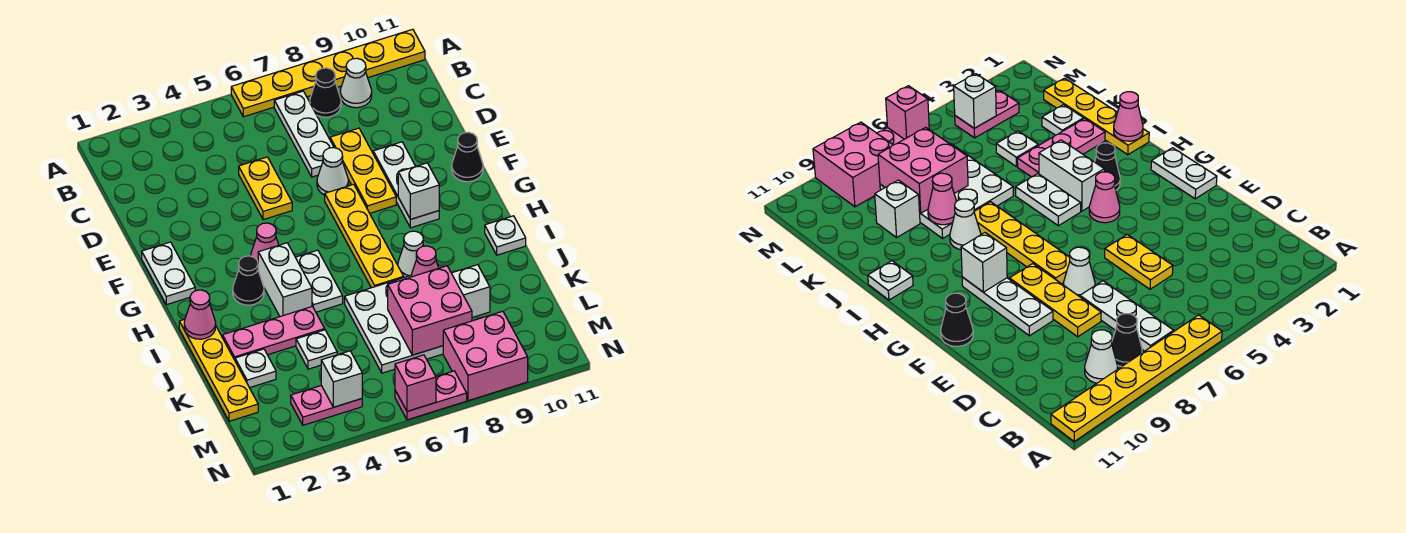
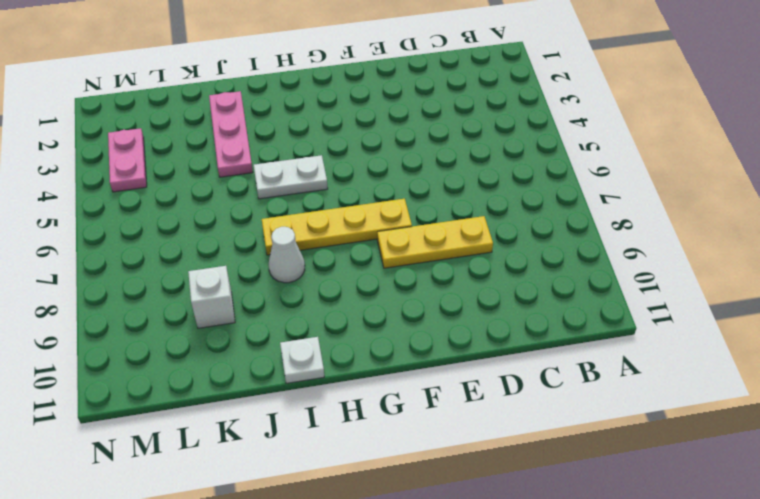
none -> yellow plate A6:A11 level 1
none -> white plate B7:D7 level 1
none -> black cone B8 level 1
none -> white cone B9 level 1

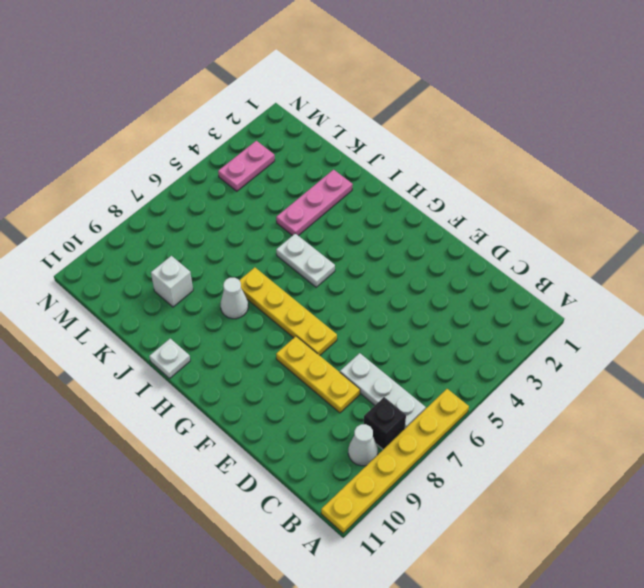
black brick B8 level 1 -> black cone B8 level 1
none -> yellow plate D5:E5 level 1
none -> white cone E7 level 1
none -> white plate E9:G9 level 1
none -> white plate F1:G1 level 1

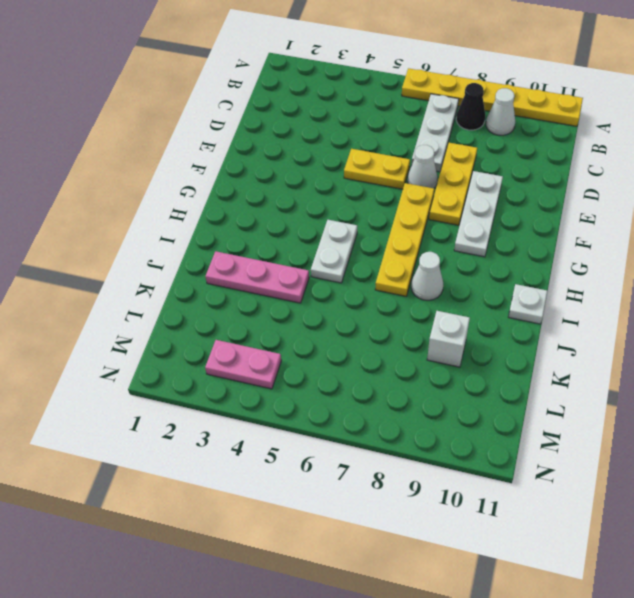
yellow plate E5:E6 level 1 -> yellow plate D5:E5 level 1
none -> white plate F1:G1 level 1
none -> black cone F11 level 1
none -> pink cone G4 level 1
none -> black cone H3 level 1

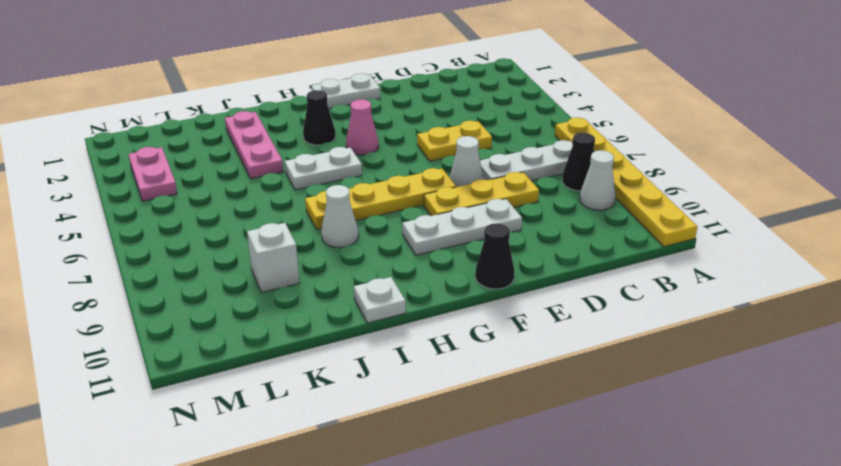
none -> white brick H4:I4 level 1
none -> yellow plate I1:L1 level 1
none -> white plate J6:L8 level 1
none -> white plate K2 level 1

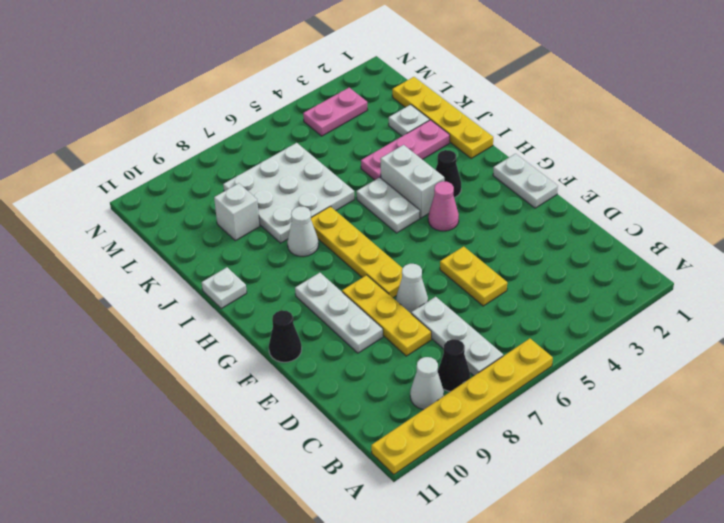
none -> white plate K4 level 1
none -> pink brick M8:N9 level 1
none -> pink plate N6:N7 level 1
none -> white brick G9 level 2

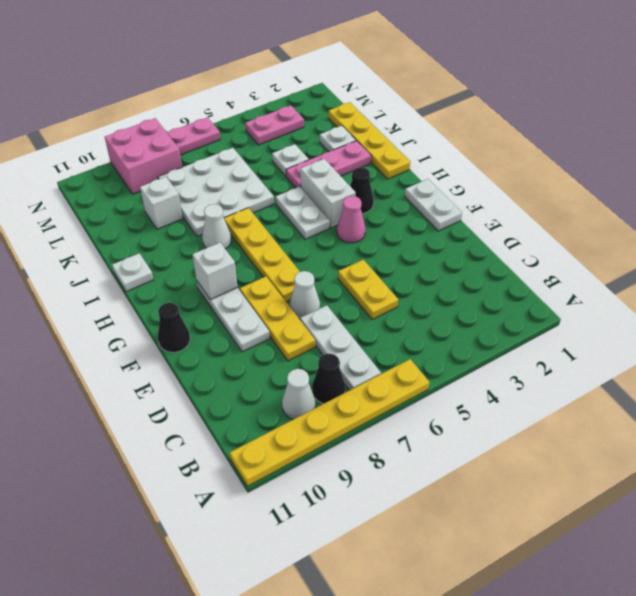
none -> pink cone I1 level 2
none -> pink cone J8 level 2
none -> pink brick K7:L8 level 2
none -> white brick M4 level 2

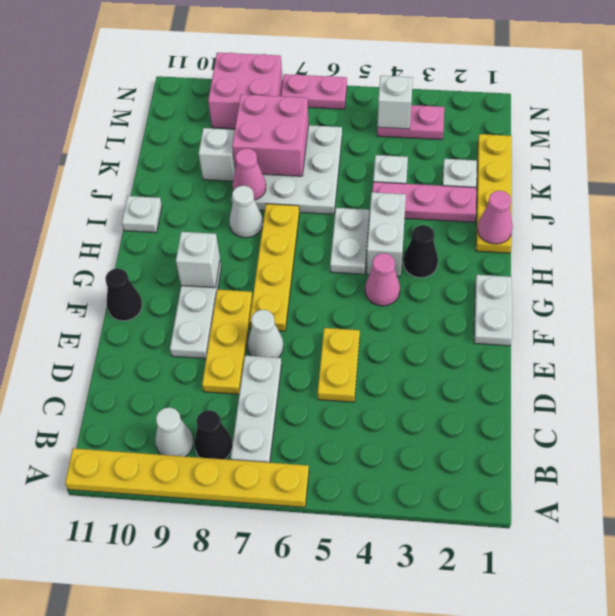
none -> pink brick N6 level 2

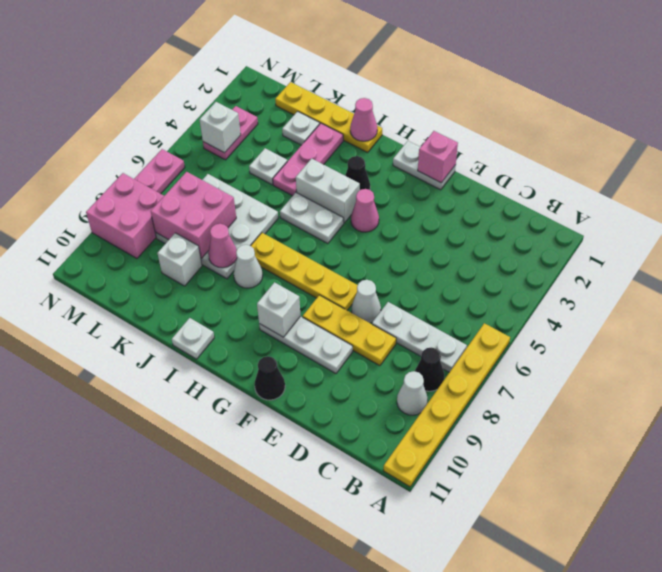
pink brick F1 level 2 -> pink brick N6 level 2
none -> yellow plate D5:E5 level 1

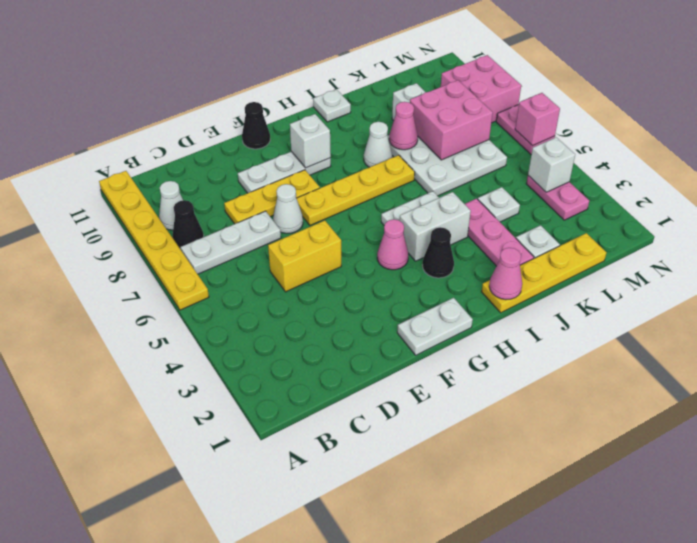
yellow brick D5:E5 level 1 -> yellow plate D5:E5 level 1

